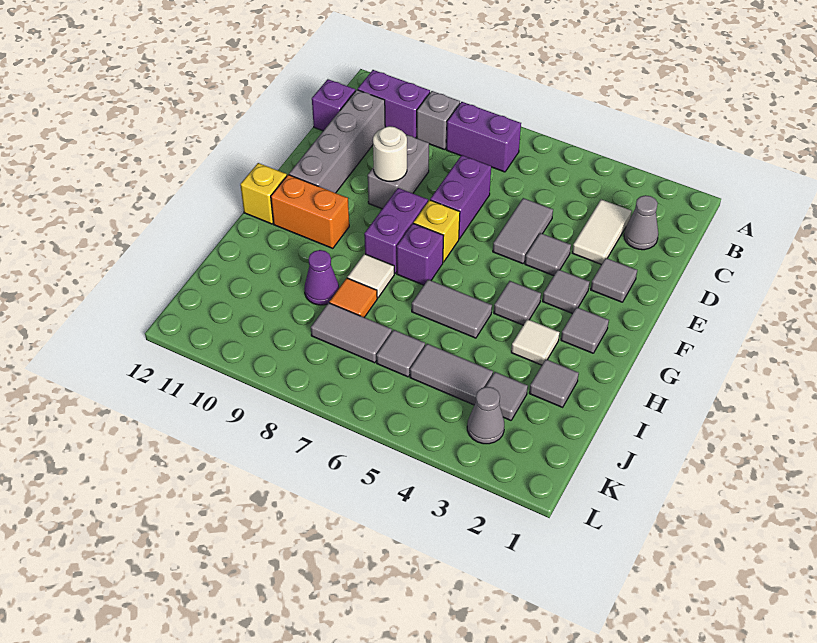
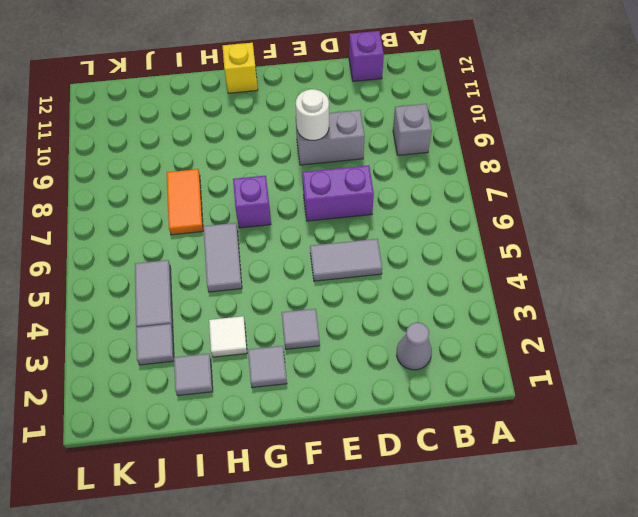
orange tile I7:I8 level 1 -> orange tile I8 level 1
none -> purple brick B7:B8 level 1
none -> purple brick B10:B11 level 1
none -> white tile C3:D3 level 1
none -> grey brick C11:F11 level 1

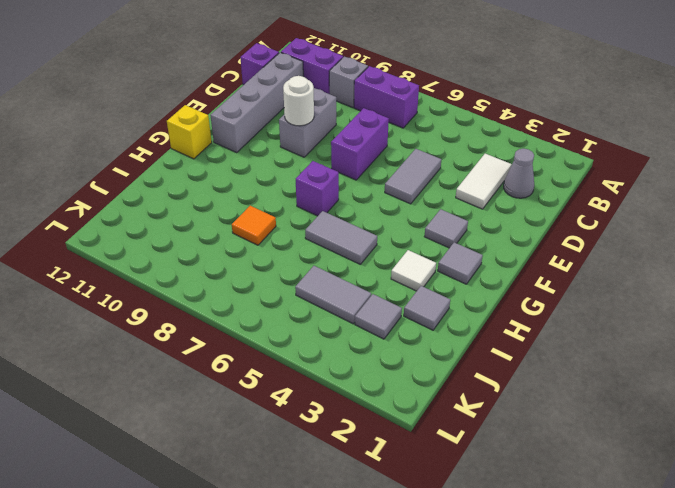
none -> grey tile E2 level 1
none -> grey tile E4 level 1
none -> yellow brick F7 level 1
none -> purple brick F8:G8 level 1

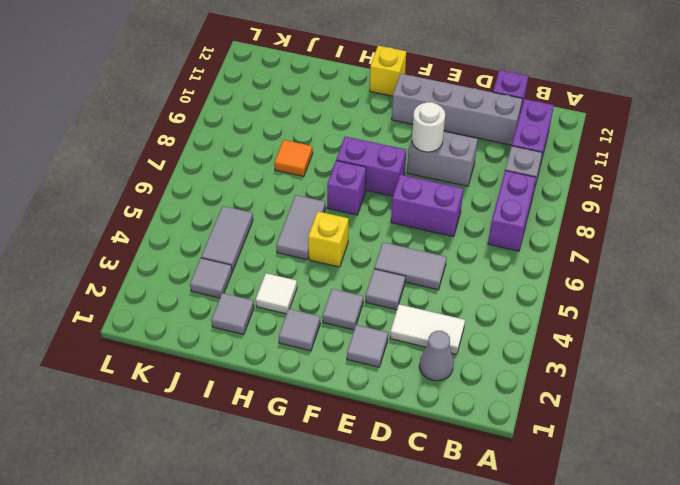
yellow brick G5 level 1 -> yellow brick F7 level 1
none -> grey tile G4 level 1
none -> orange brick G10:G11 level 1
none -> white tile H8 level 1
none -> purple cone I9 level 1

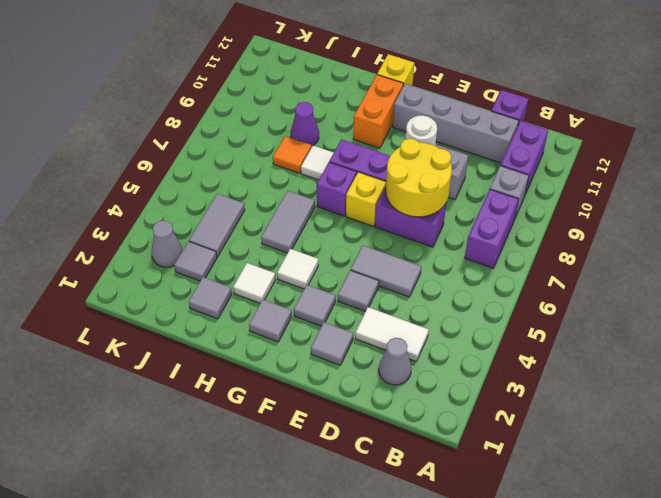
yellow round brick D7:E8 level 2 -> none
white tile G4 level 1 -> grey tile G4 level 1
none -> grey tile J6 level 1
none -> grey tile J7:J8 level 1

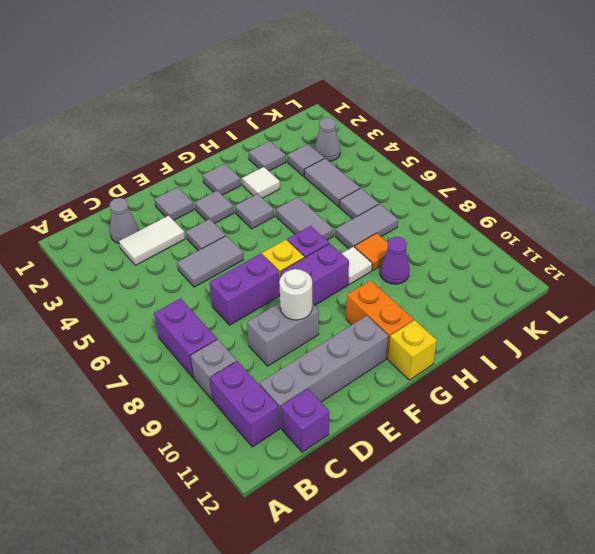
grey tile I7:J7 level 1 -> grey tile J7:J8 level 1

